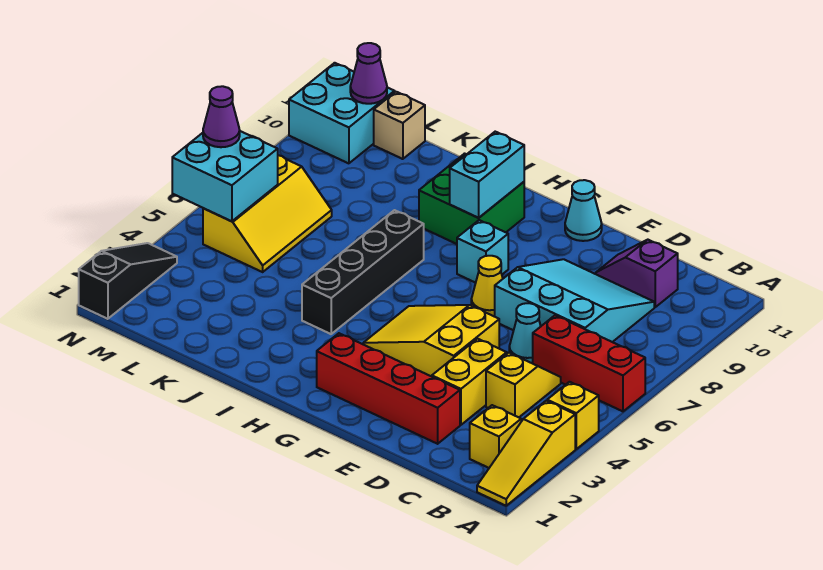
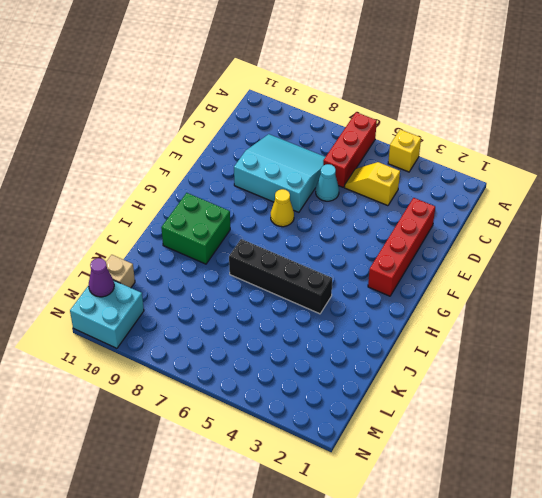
cyan slope C7:E9 level 1 top E -> cyan slope C7:E9 level 1 top 7
none -> yellow slope A1:A3 level 1 top 3
none -> yellow brick B2 level 1
none -> purple slope C10:D10 level 1 top C

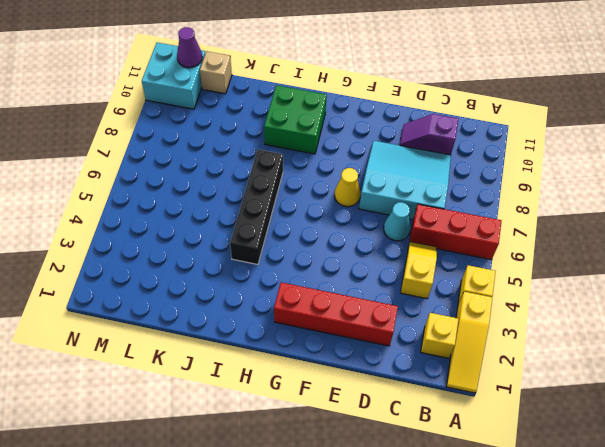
none -> yellow brick D3:D4 level 1
none -> yellow slope E4:G5 level 1 top E
none -> cyan cone F11 level 1

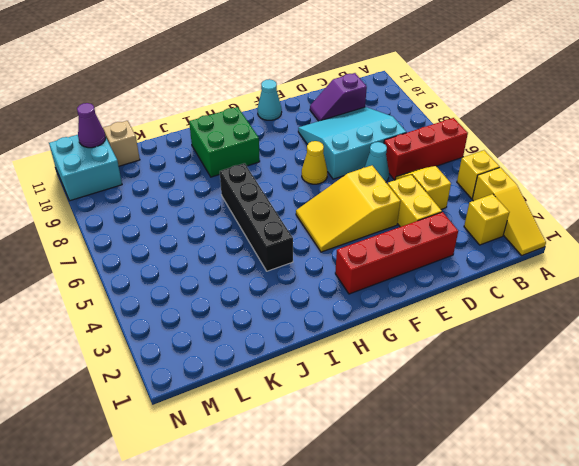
none -> cyan brick G8 level 1
none -> yellow slope L5:M7 level 1 top M
none -> black slope N1:N3 level 1 top 1

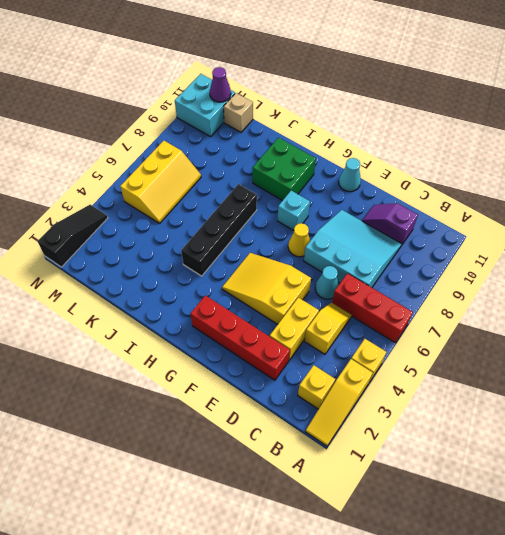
none -> cyan brick H9:H10 level 2
none -> cyan brick M5:N6 level 2
none -> purple cone N6 level 3

